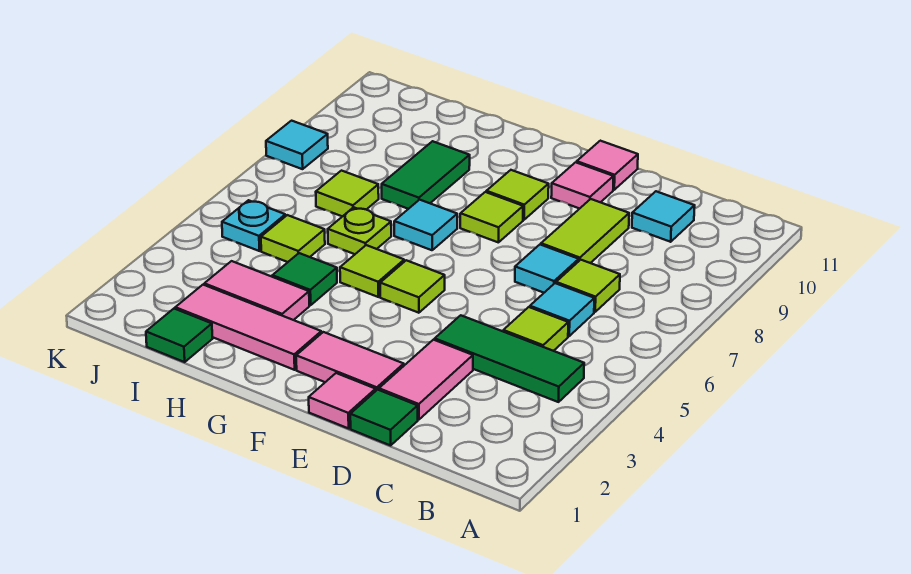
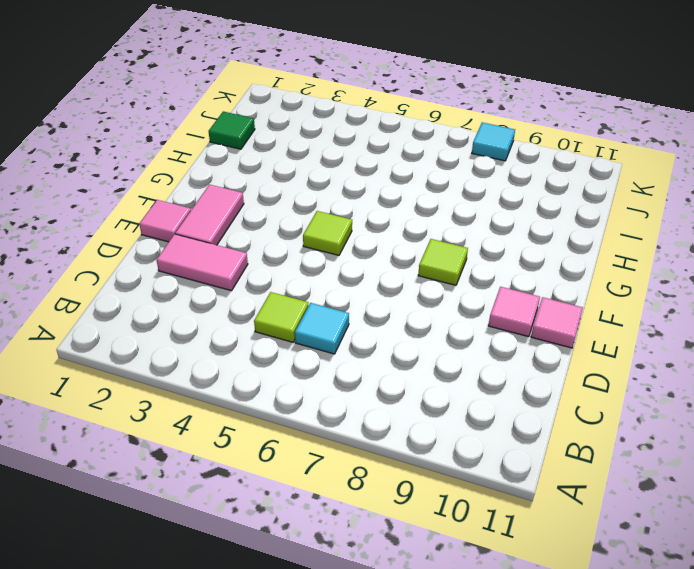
none -> green tile B4:D4 level 1
none -> lime tile C7 level 1
none -> cyan tile C10 level 1

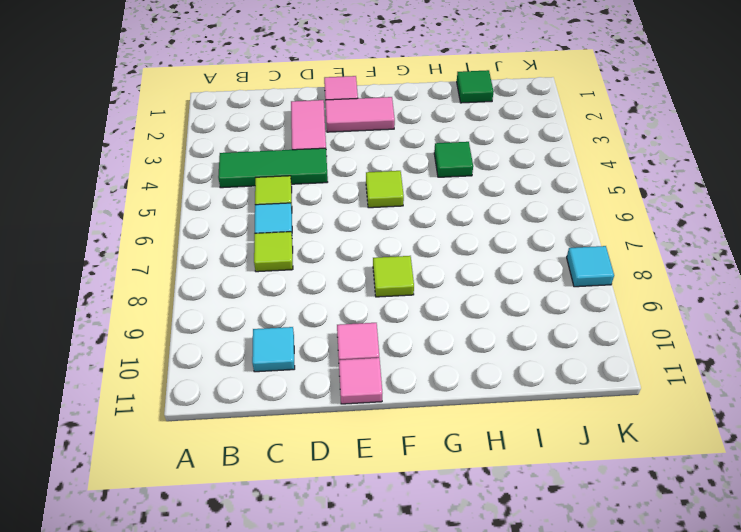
none -> green tile D1 level 1
none -> cyan tile D7 level 1
none -> lime tile D8:D9 level 1

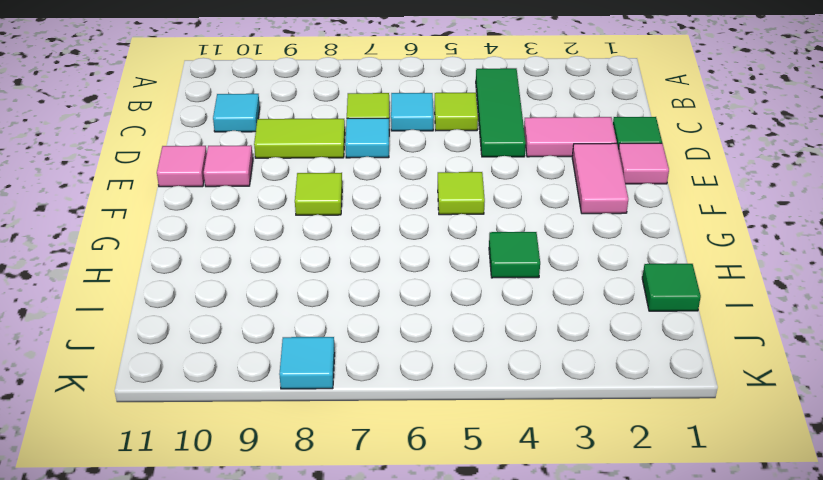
none -> lime tile F9 level 1
none -> pink tile G2:I2 level 1
none -> lime tile G5 level 1

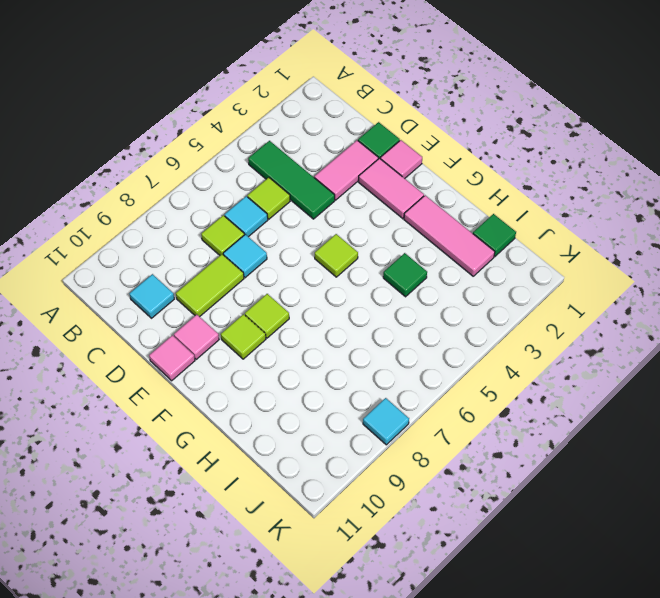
none -> lime tile G5 level 1
none -> cyan tile G7 level 1
none -> pink tile H3:I3 level 1

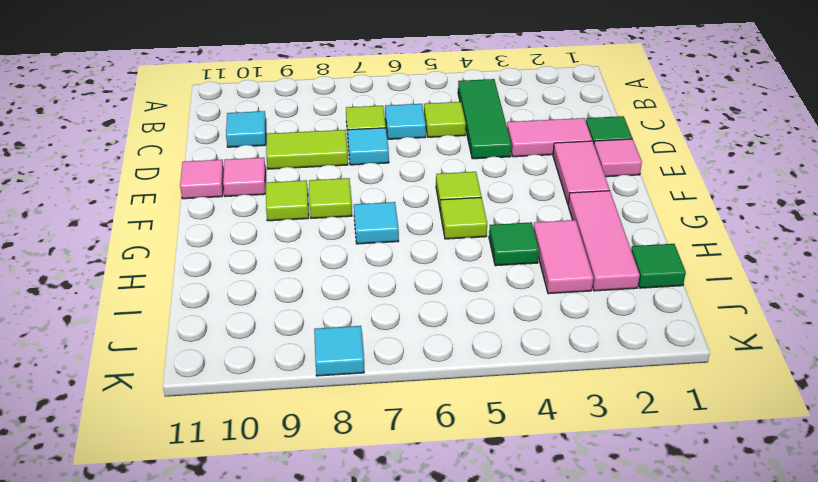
none -> lime plate H6 level 1
none -> green tile H8:H9 level 1
none -> lime tile I5 level 1

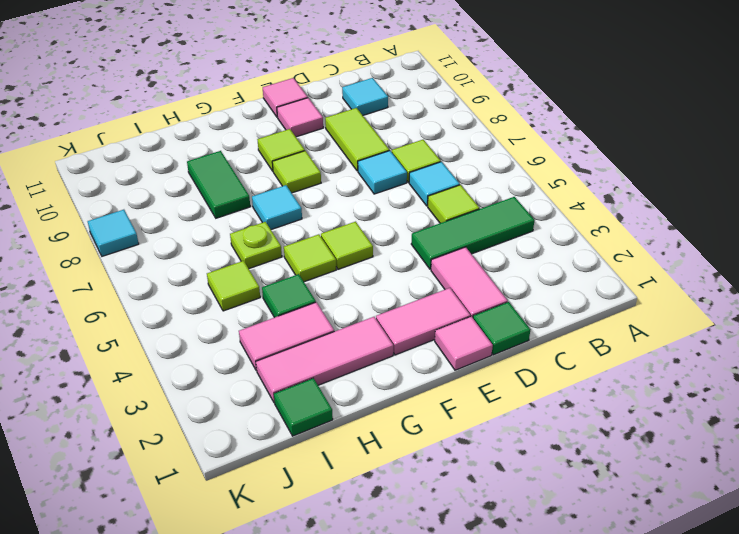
none -> lime tile I7 level 1
none -> cyan plate J5 level 1

